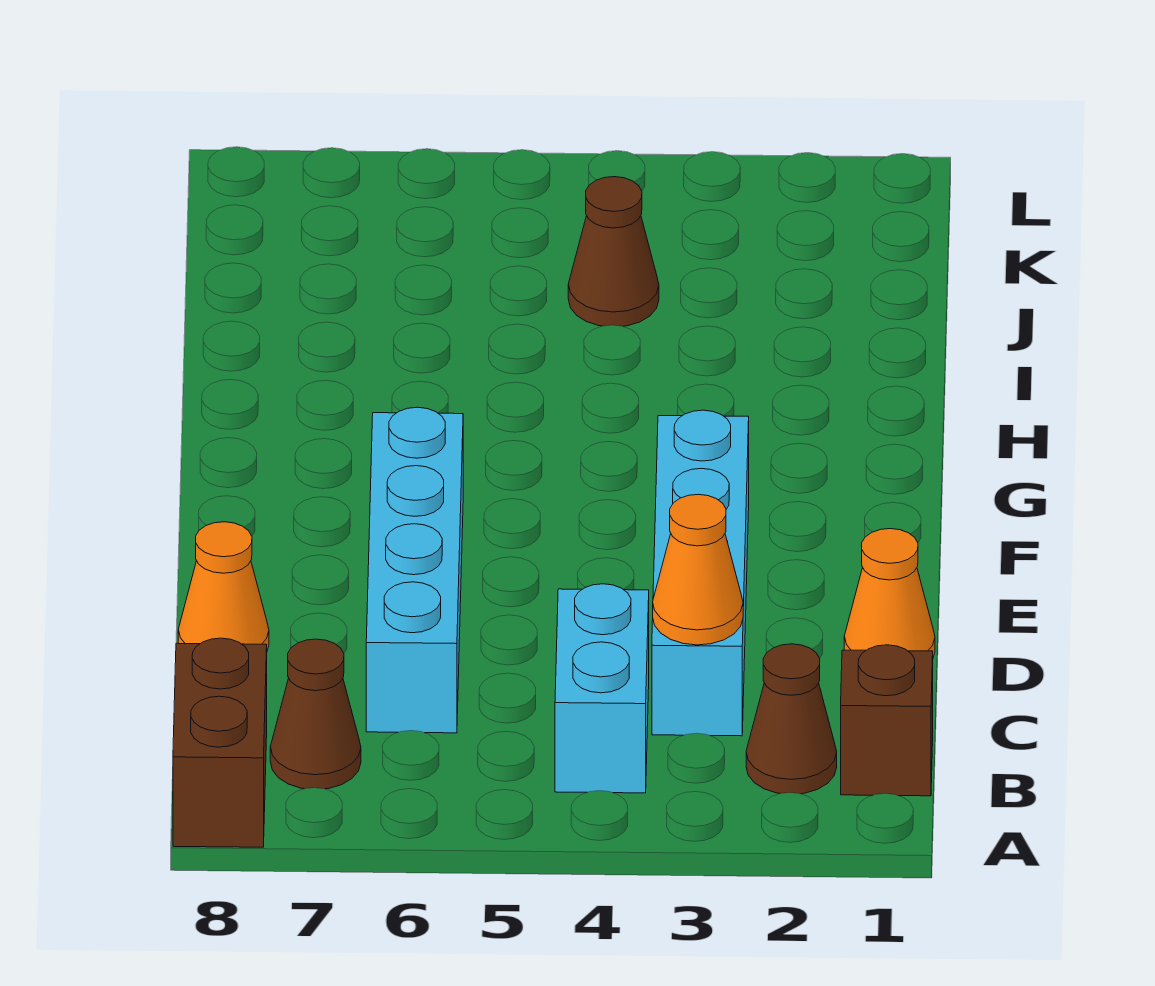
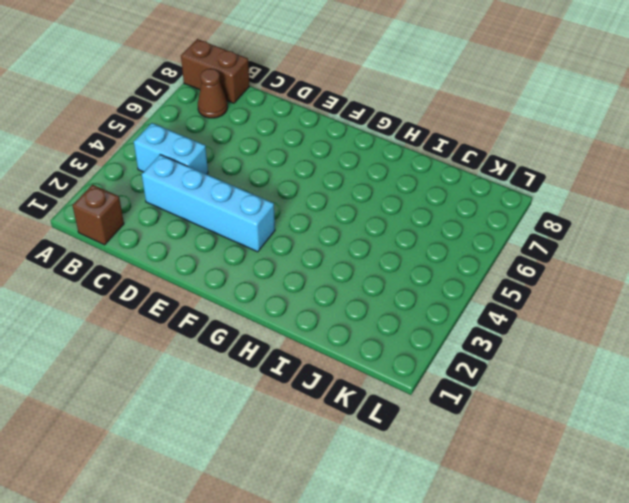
none -> brown cone B2 level 1
none -> cyan brick C6:F6 level 1

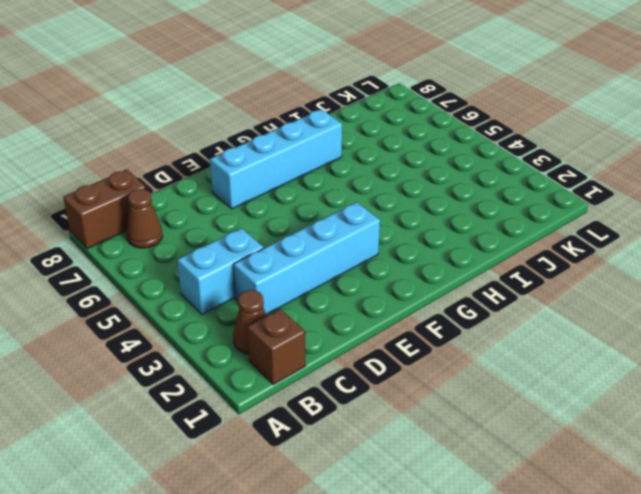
cyan brick E7:H7 level 1 -> cyan brick C6:F6 level 1
none -> orange cone D1 level 1
none -> orange cone D8 level 1

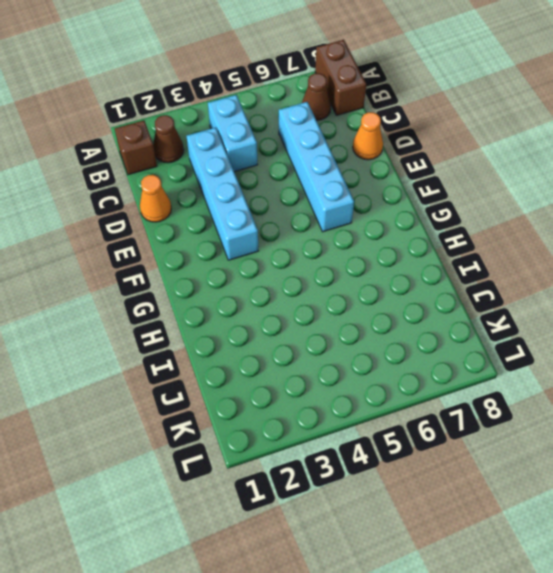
none -> brown cone J4 level 1
none -> orange cone C3 level 2

